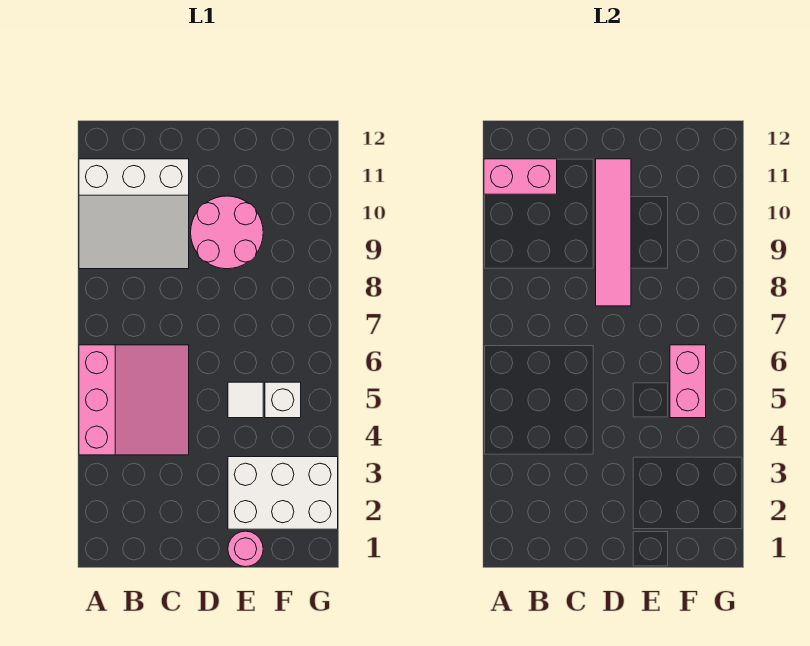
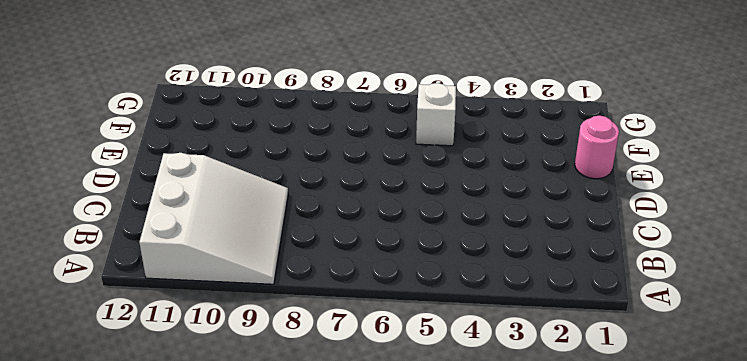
none -> pink slope A4:C6 level 1 top A
none -> pink round brick D9:E10 level 1

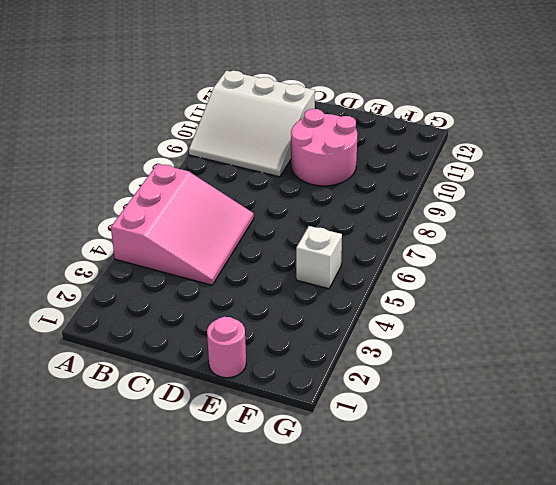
none -> white brick E2:G3 level 1
none -> white tile E5 level 1

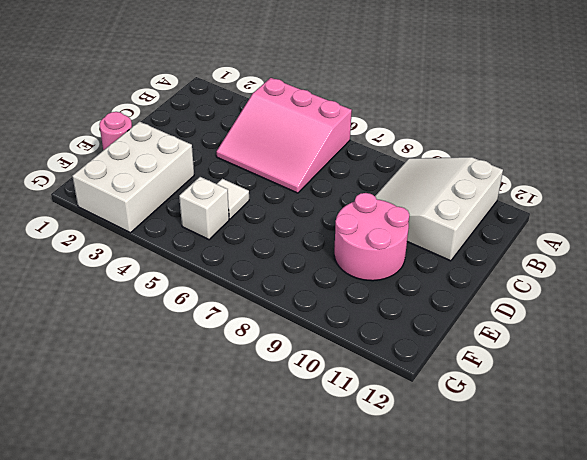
none -> pink brick A11:B11 level 2
none -> pink tile D8:D11 level 2

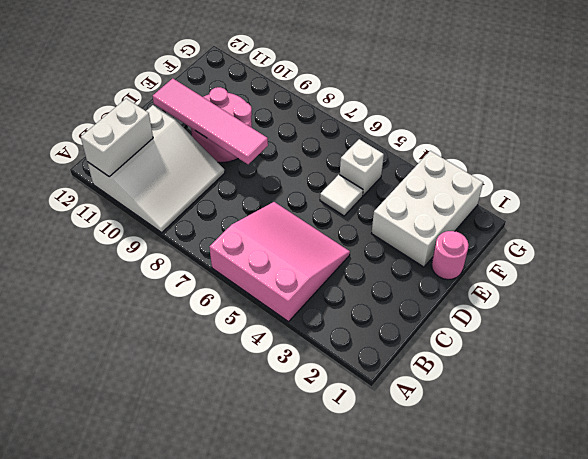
white brick A11:B11 level 2 -> pink brick A11:B11 level 2
none -> pink brick F5:F6 level 2

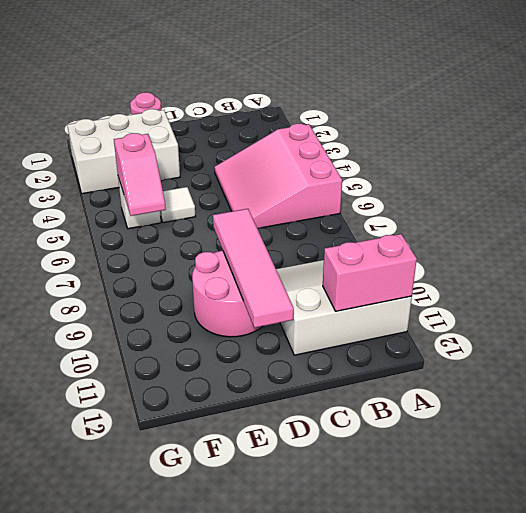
pink slope F5:F6 level 2 top 5 -> pink brick F5:F6 level 2

